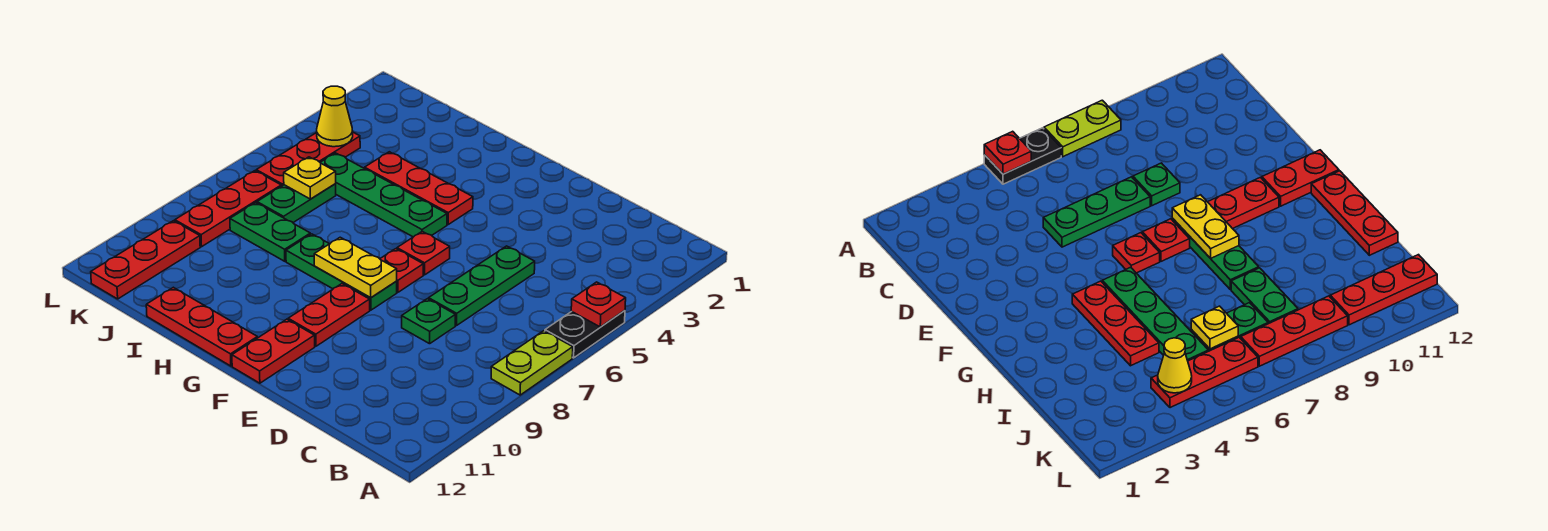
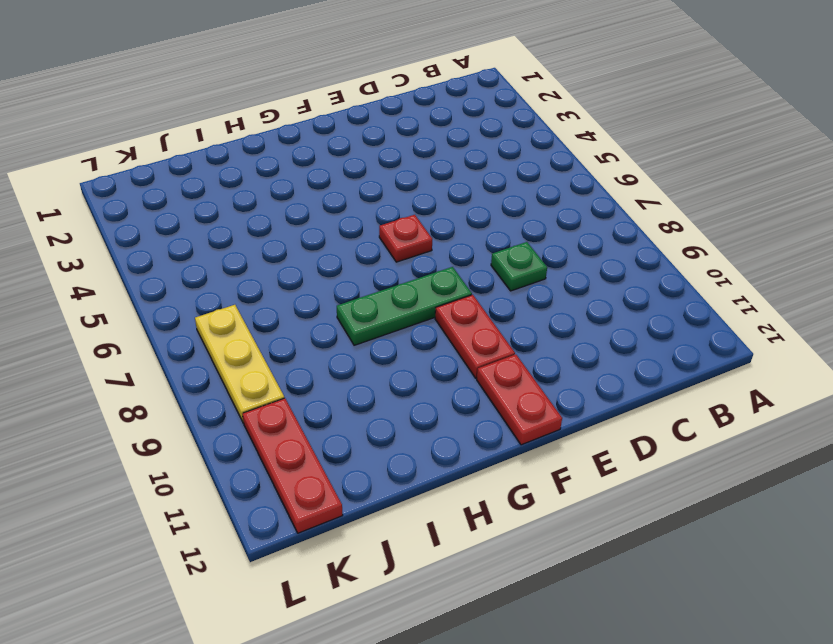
yellow plate K7:K9 level 1 -> red plate K7:K9 level 1
none -> black plate A5:A6 level 1
none -> lime plate A7:A8 level 1
none -> green plate D5:D7 level 1

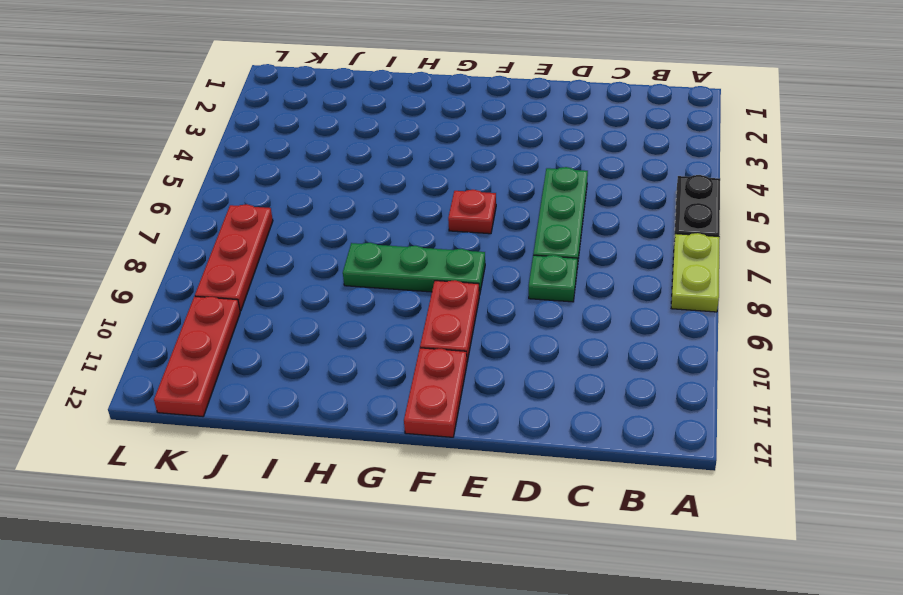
none -> red plate F7 level 1
none -> red plate G4:I4 level 1
none -> green plate G5:J5 level 1

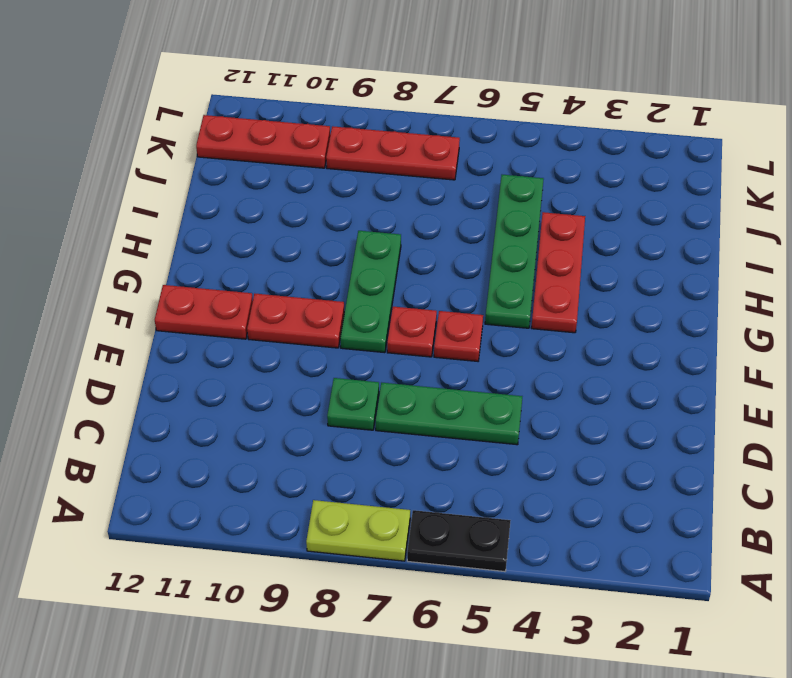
none -> red plate G12:I12 level 1
none -> green plate I8:J8 level 1
none -> green plate J6:J7 level 1

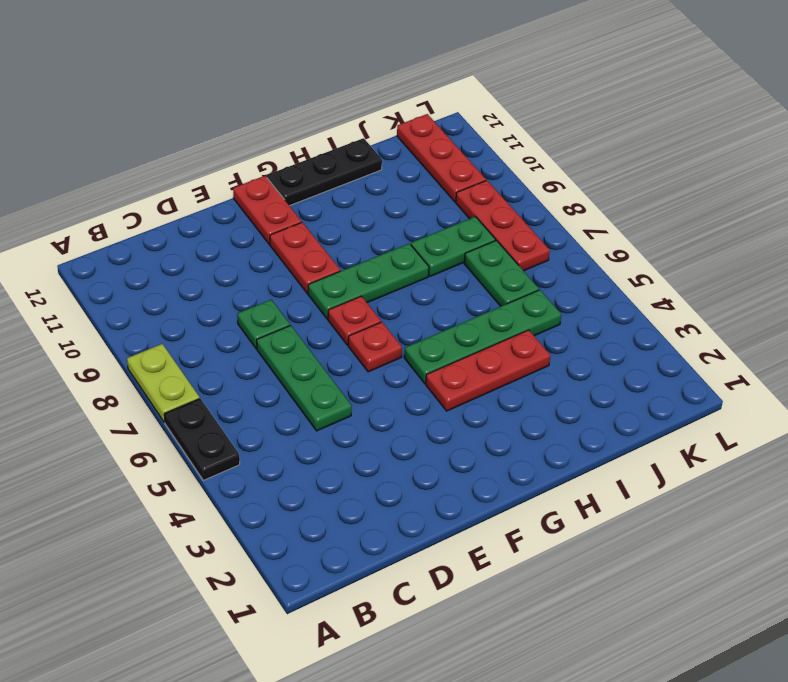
black plate G12:I12 level 1 -> red plate G12:I12 level 1
none -> red plate K4:K6 level 1
none -> red plate A5 level 2
none -> yellow plate F8:G8 level 2

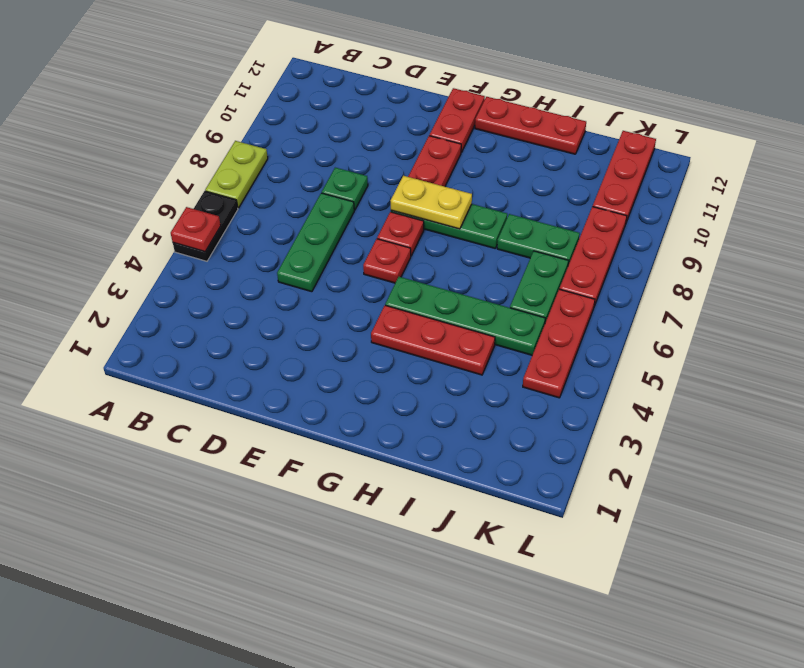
none -> yellow plate J6 level 2
none -> yellow cone K4 level 2

